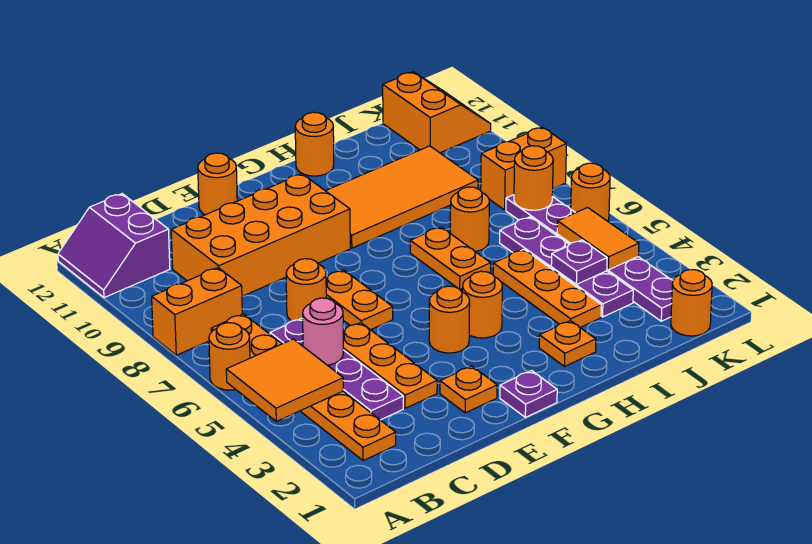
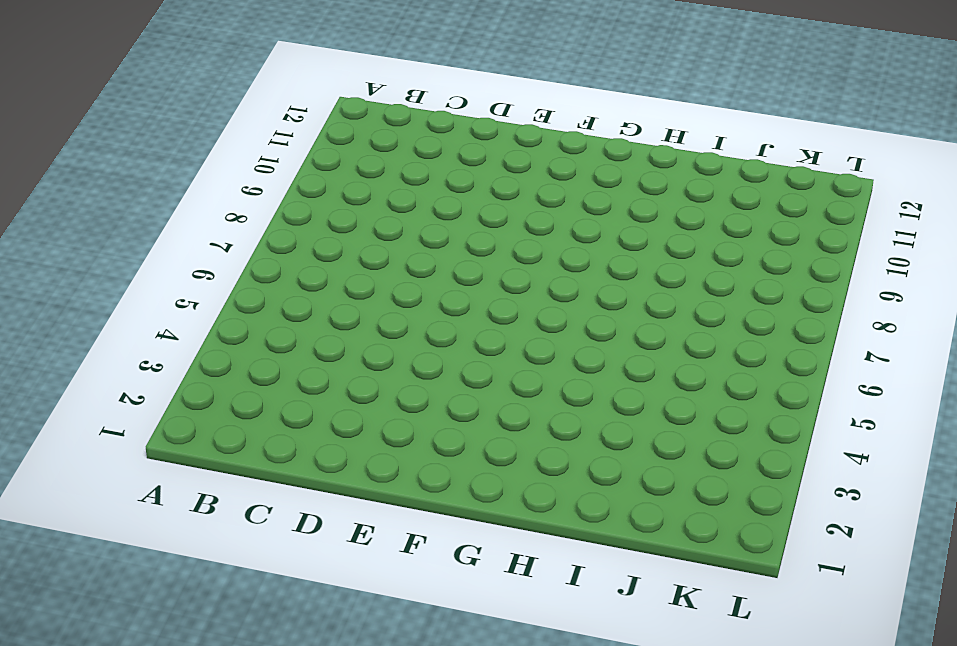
none -> orange round brick A6 level 1
none -> orange brick A8:B8 level 1
none -> purple slope A11:B12 level 1 top B
none -> orange plate B2:B7 level 1

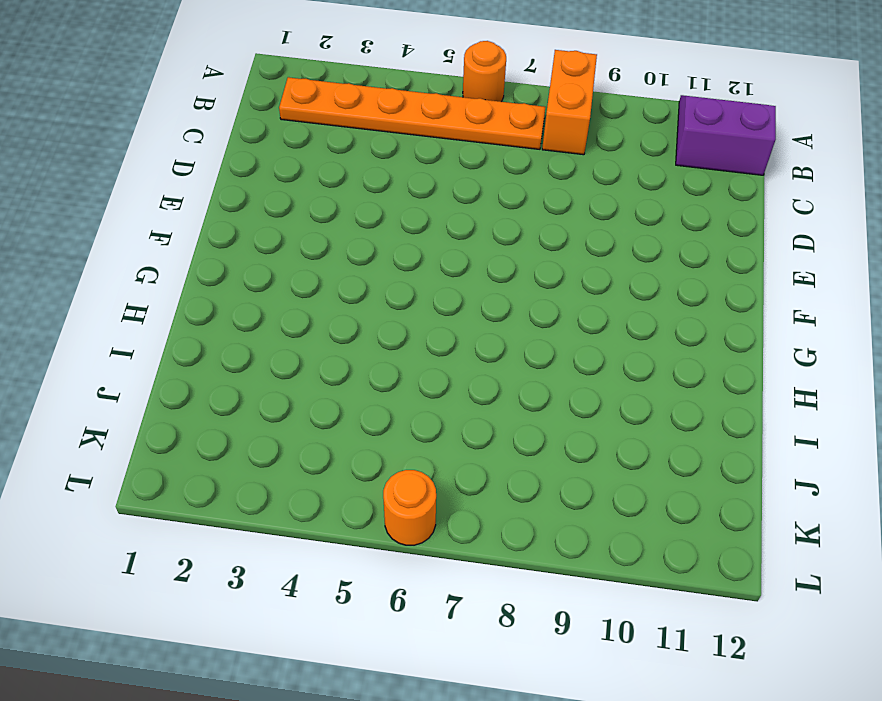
none -> purple plate C3:C6 level 1
none -> orange brick C9:F10 level 1
none -> orange plate D3:D5 level 1
none -> orange round brick D7 level 1

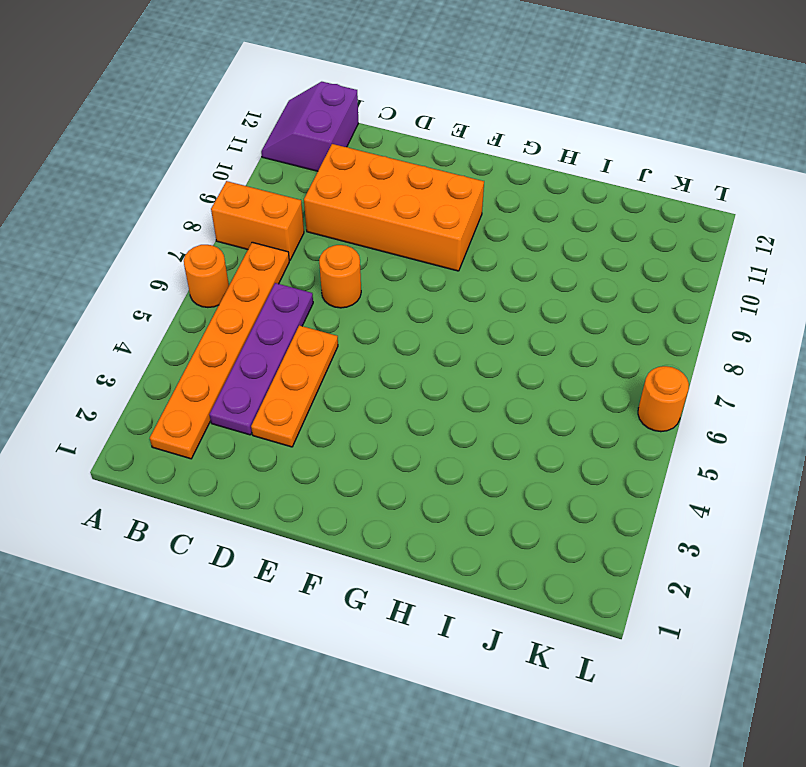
none -> orange plate E2 level 1
none -> orange plate E6:E7 level 1
none -> orange round brick E12 level 1
none -> purple plate F1 level 1

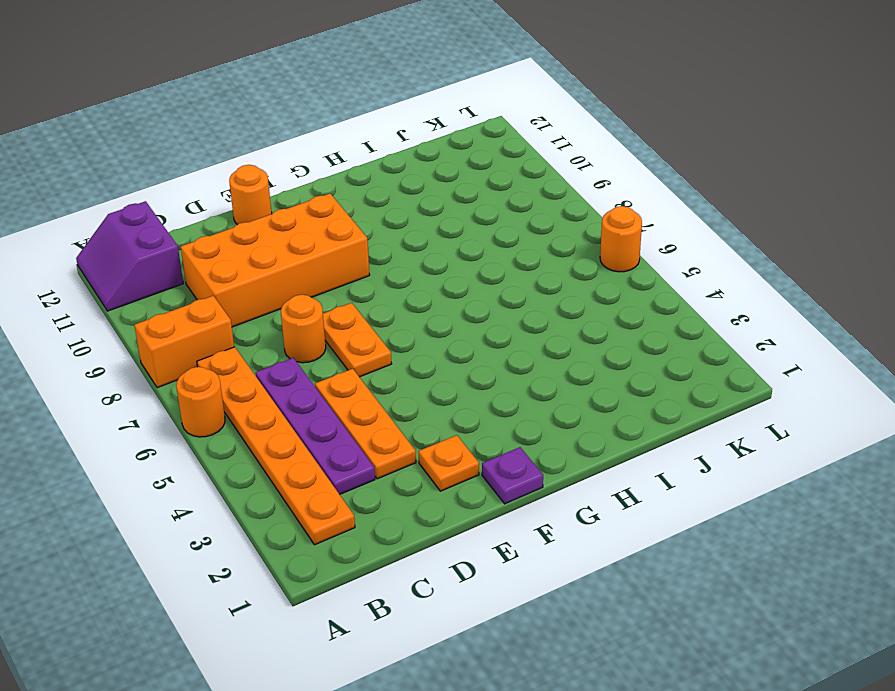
none -> orange round brick F4 level 1
none -> orange round brick G4 level 1
none -> orange tile G9:J10 level 1
none -> orange plate H2 level 1

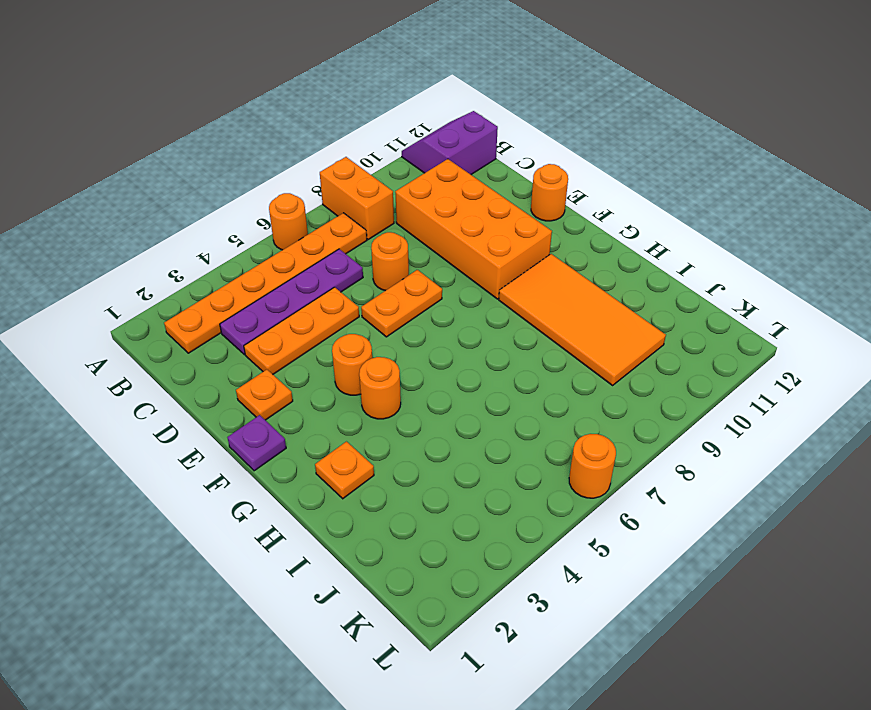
none -> orange plate H6:H7 level 1
none -> orange round brick H12 level 1
none -> orange plate I3:I5 level 1
none -> orange round brick I7 level 1

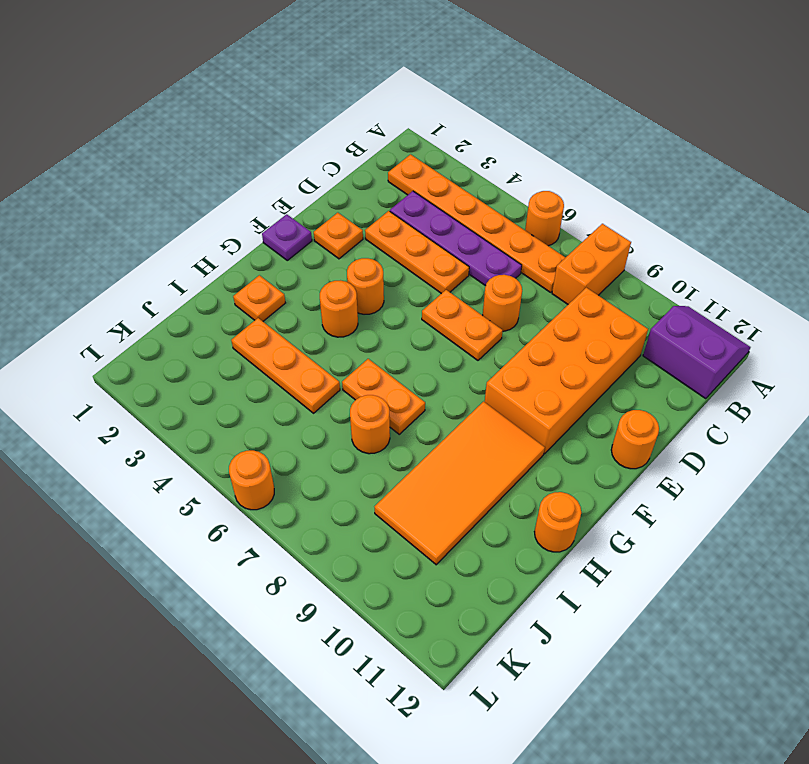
none -> purple plate J3:J6 level 1
none -> orange round brick K1 level 1
none -> purple plate K2:K7 level 1
none -> orange brick K8:L8 level 1

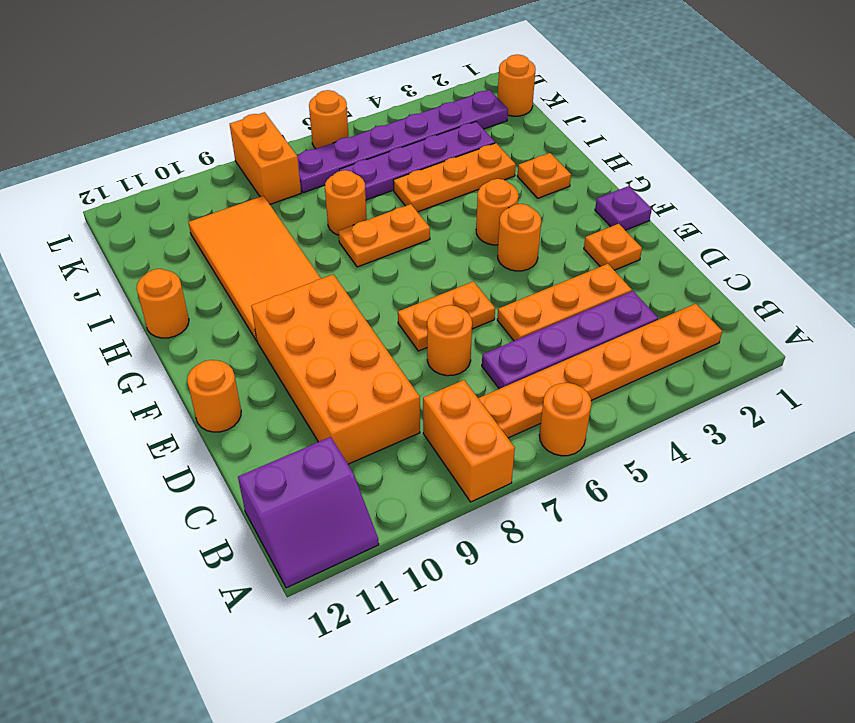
none -> orange slope K11:L12 level 1 top K
none -> orange tile A4:B5 level 2
none -> pink round brick C5 level 2
none -> purple plate J4 level 2

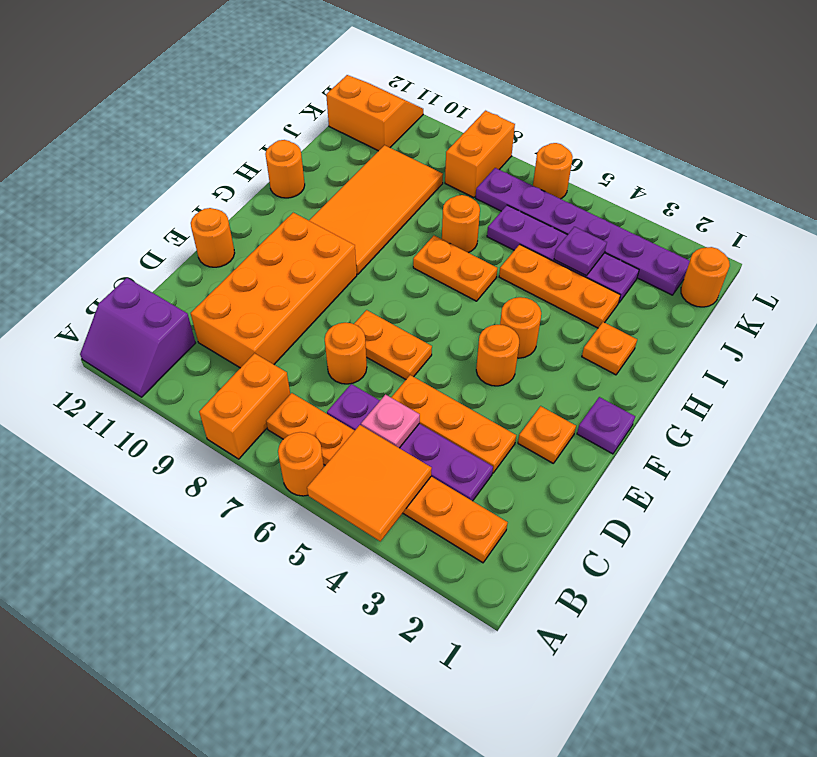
pink plate C5 level 2 -> pink round brick C5 level 2
none -> orange tile K4:K5 level 2
none -> orange round brick K7 level 2

